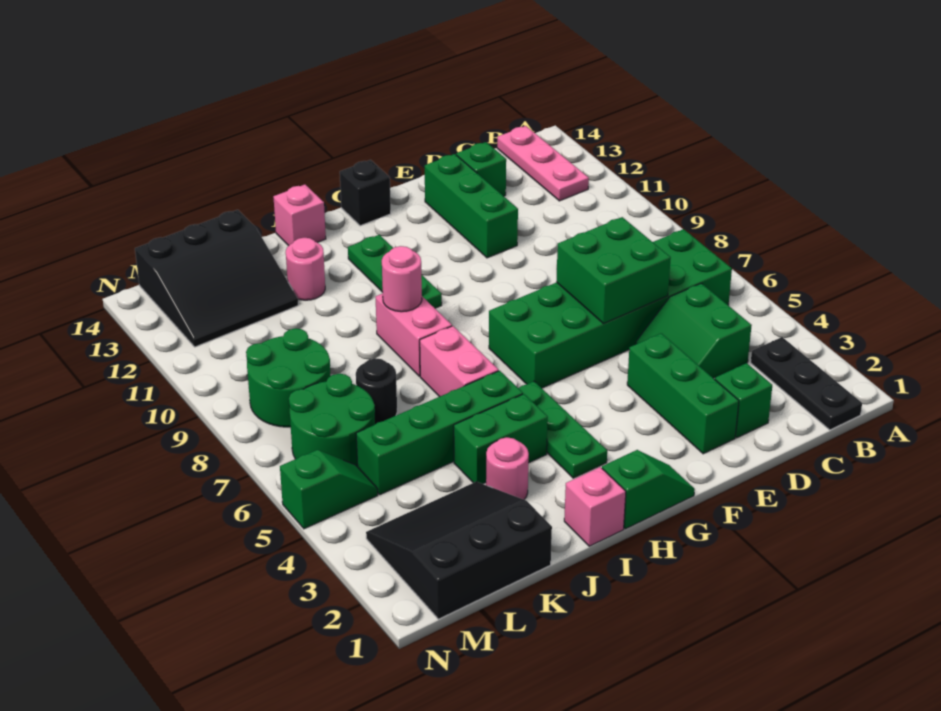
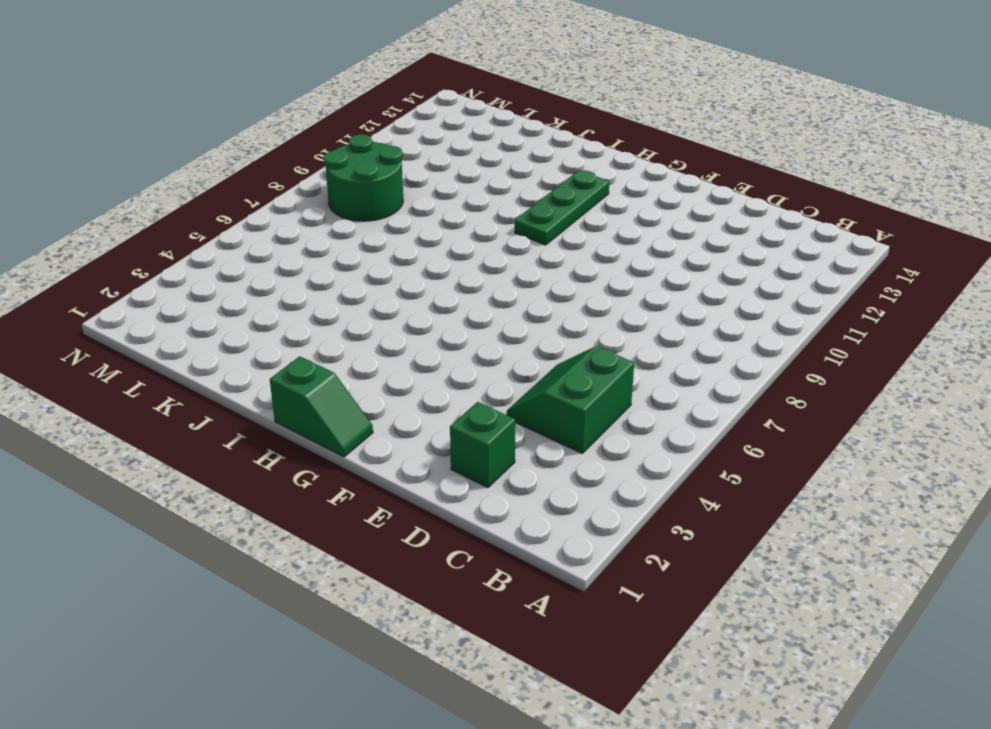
none -> black plate B1:B3 level 1
none -> green brick B6:G7 level 1
none -> pink plate B12:B14 level 1

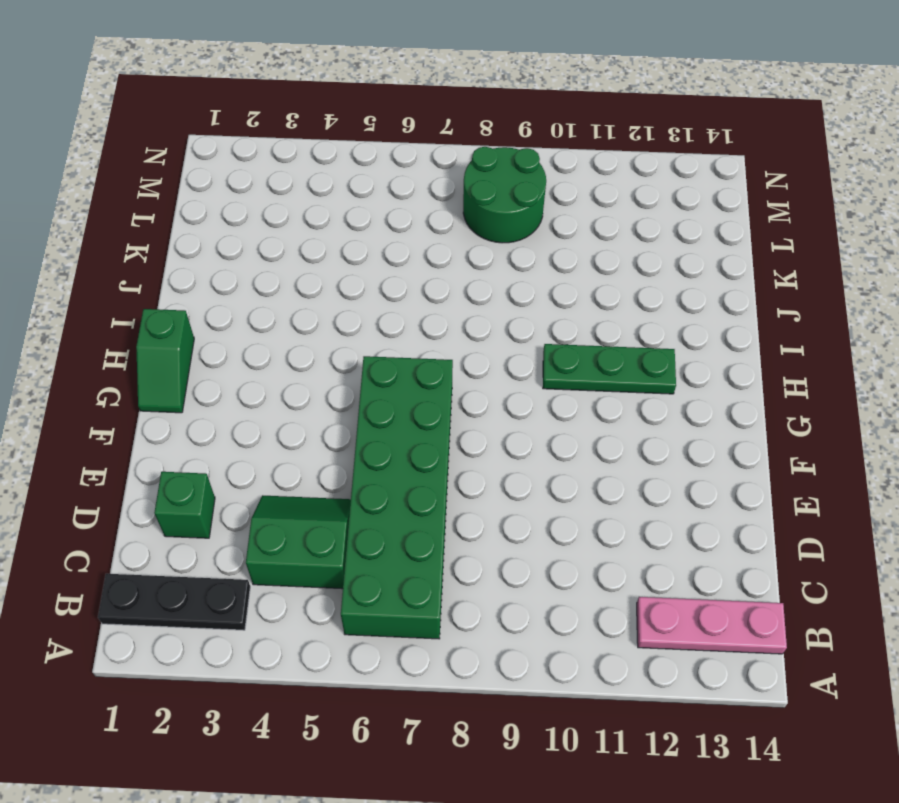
none -> green brick D13 level 1
none -> green brick E2:E4 level 1
none -> green brick E11:E13 level 1

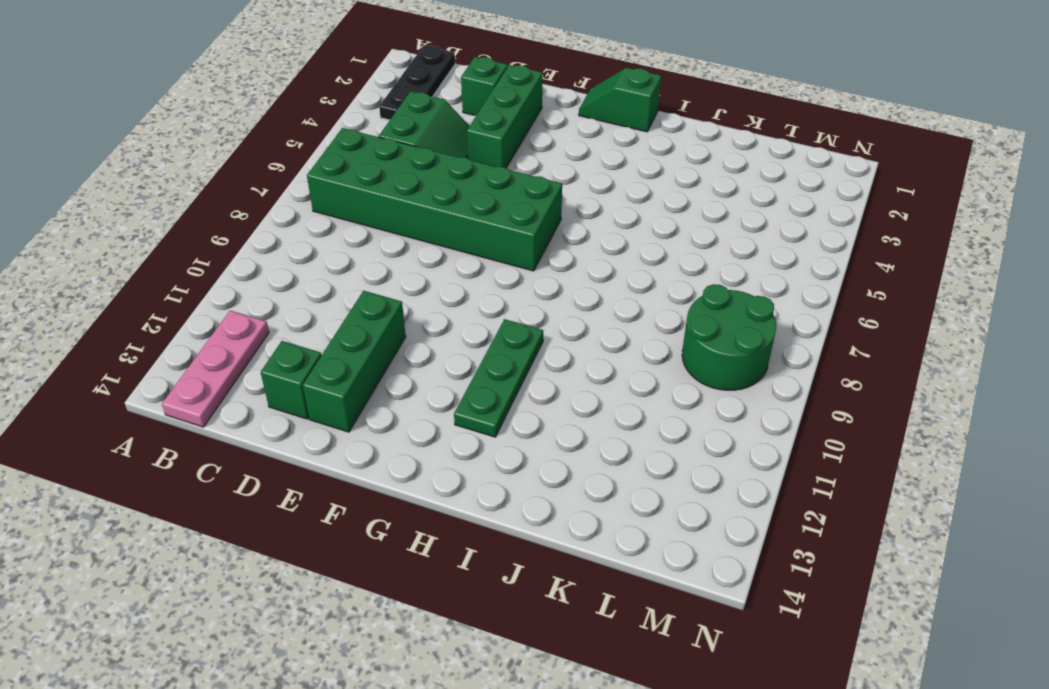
none -> black brick G14 level 1
none -> green plate H3:H5 level 1
none -> pink brick I1 level 1

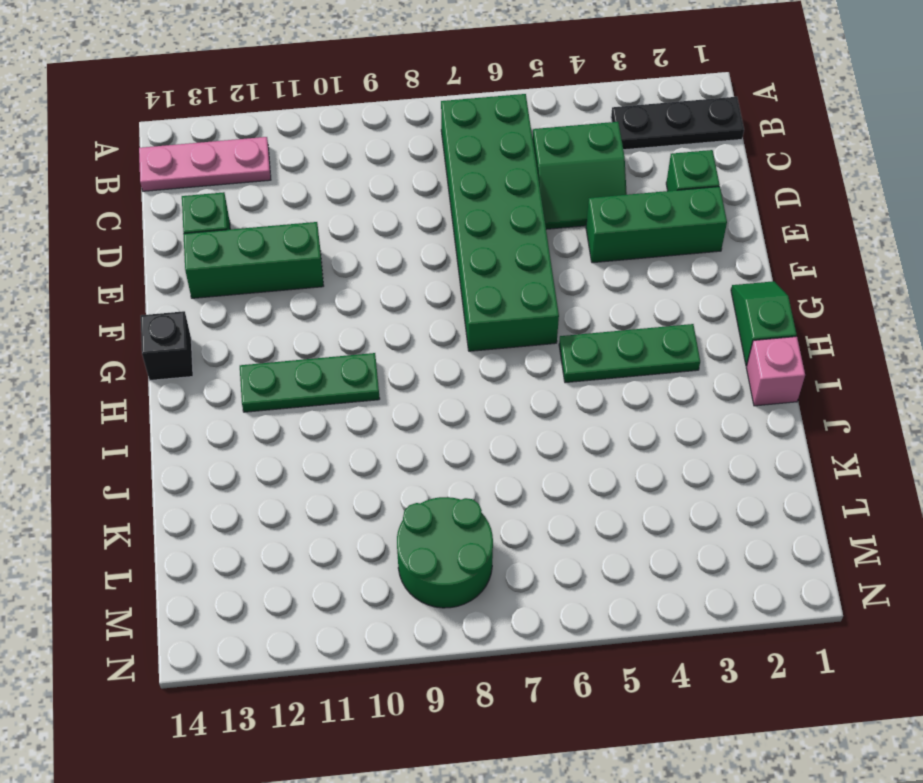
none -> green brick I4:J4 level 1
none -> green brick I5:L5 level 1
none -> pink brick I6:I7 level 1

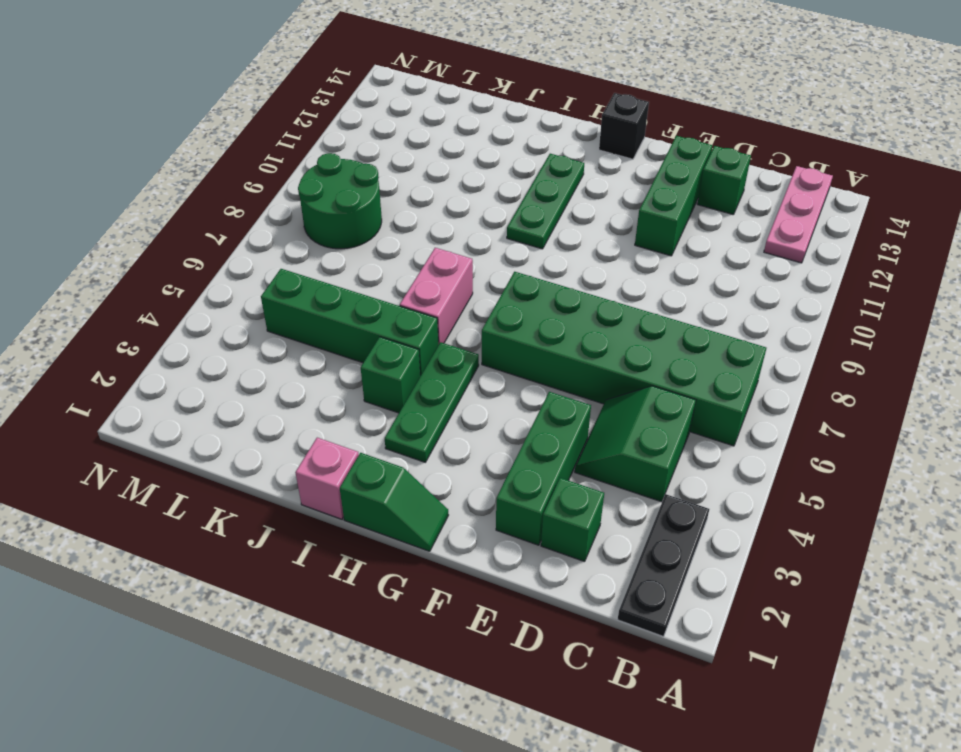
green brick I4 level 1 -> green brick I4:J4 level 1
none -> pink brick I8:I9 level 1
none -> pink brick I14 level 1
none -> pink round brick J3 level 1

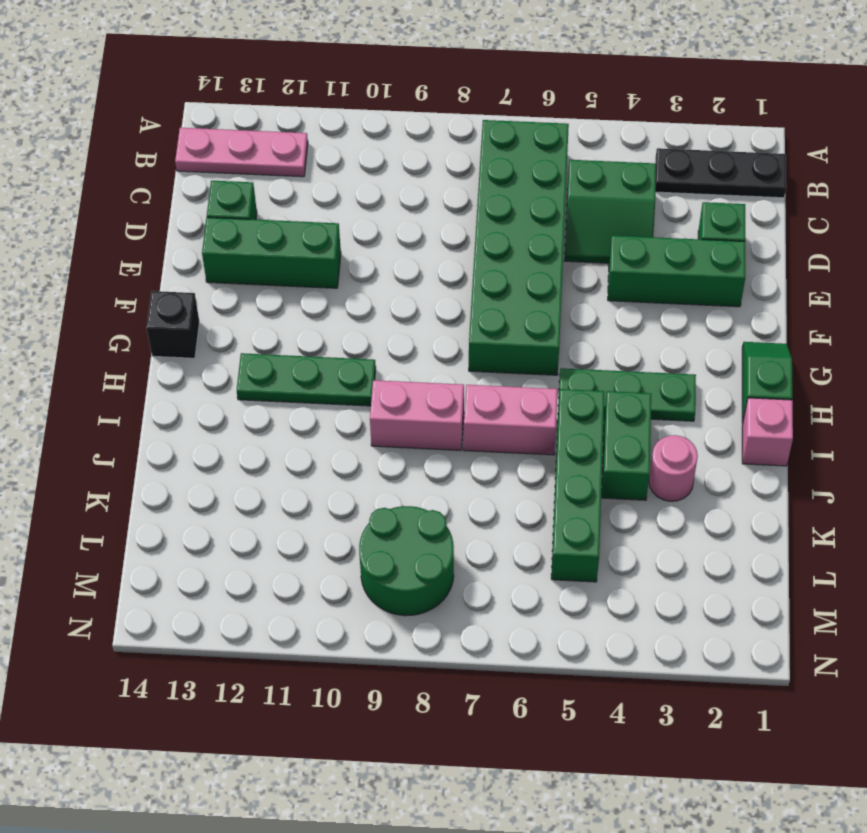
none -> pink brick I14 level 1
none -> pink round brick J12 level 1
none -> black slope K1:M3 level 1 top 1

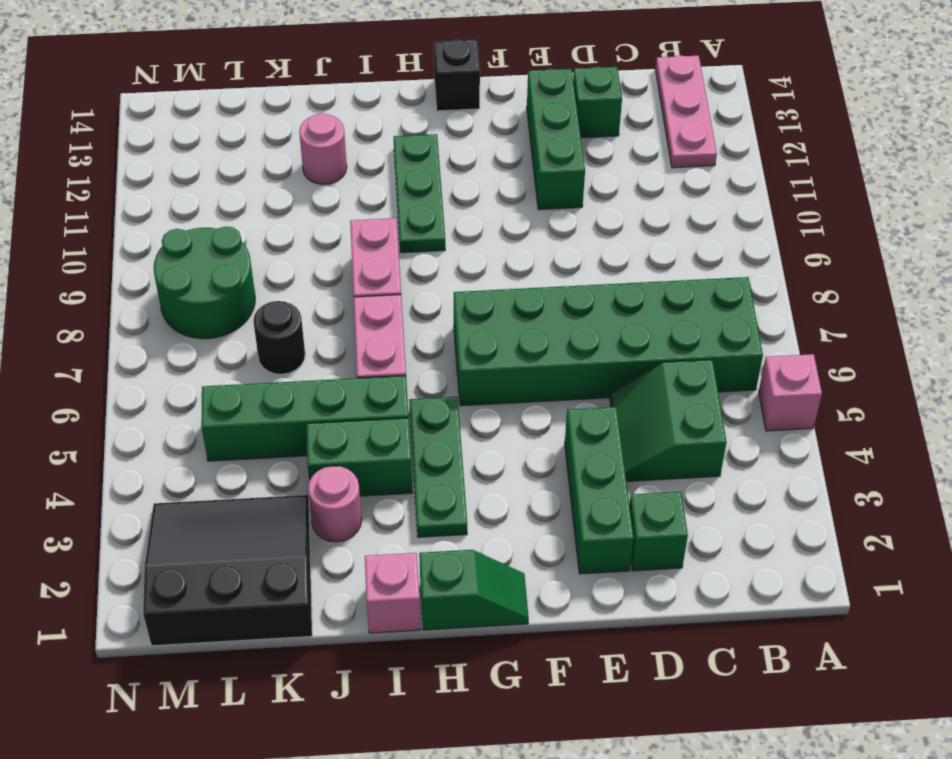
pink brick A5 level 1 -> pink brick I14 level 1
none -> black plate B1:B3 level 1
none -> black slope K12:M14 level 1 top 14
none -> green round brick L6:M7 level 1

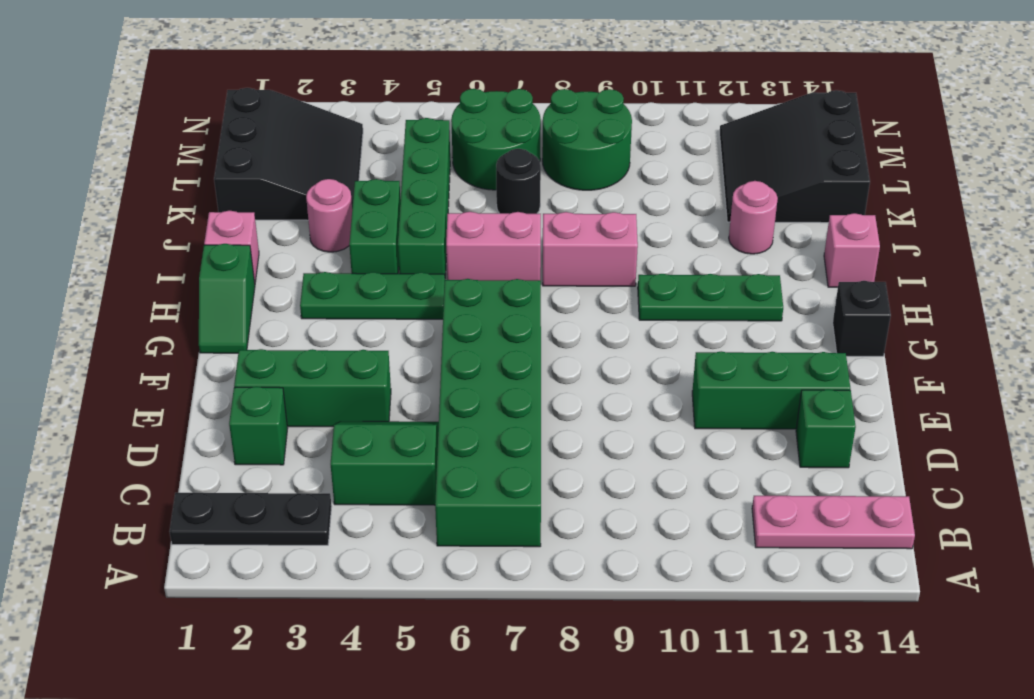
none -> green slope M5:N5 level 1 top N
none -> green brick D6:E7 level 2
none -> pink round brick I9 level 2

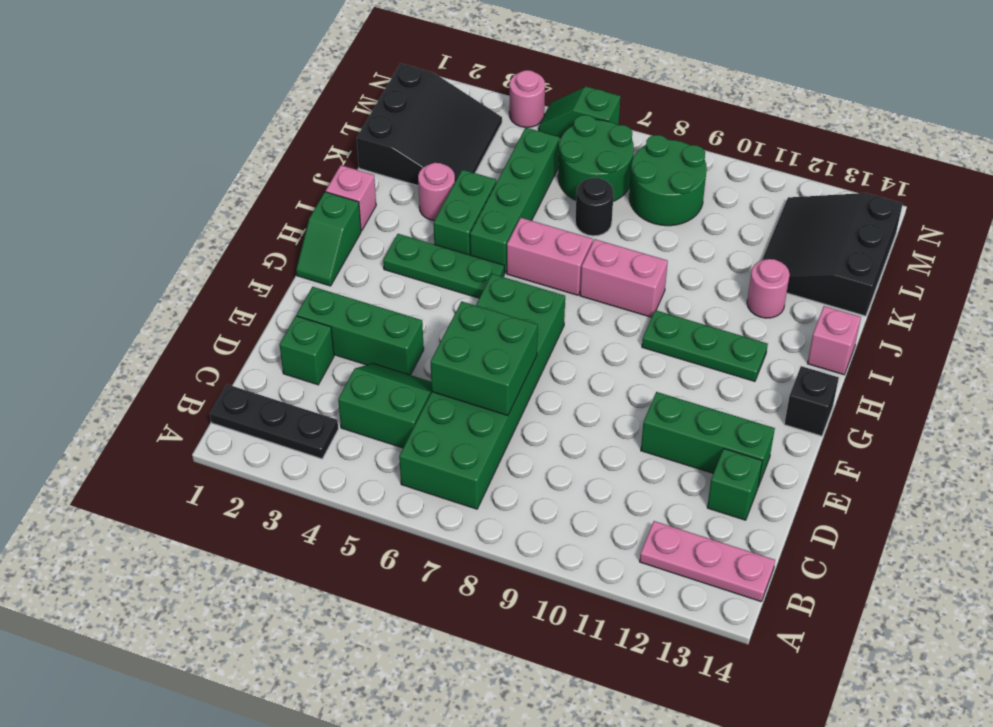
pink round brick N4 level 1 -> pink round brick I9 level 2
green slope N5:N6 level 1 top 6 -> green slope M5:N5 level 1 top N

